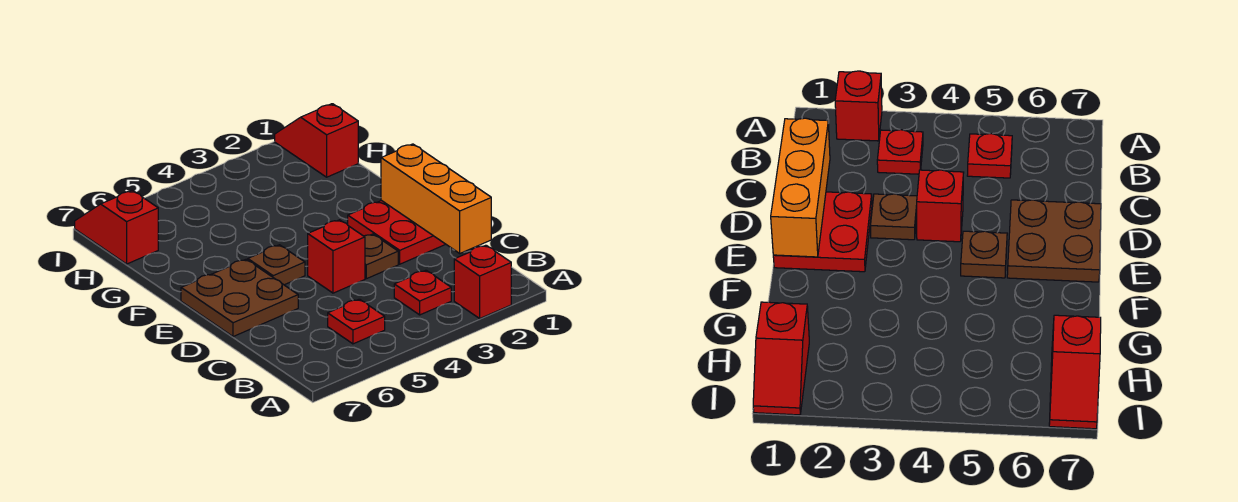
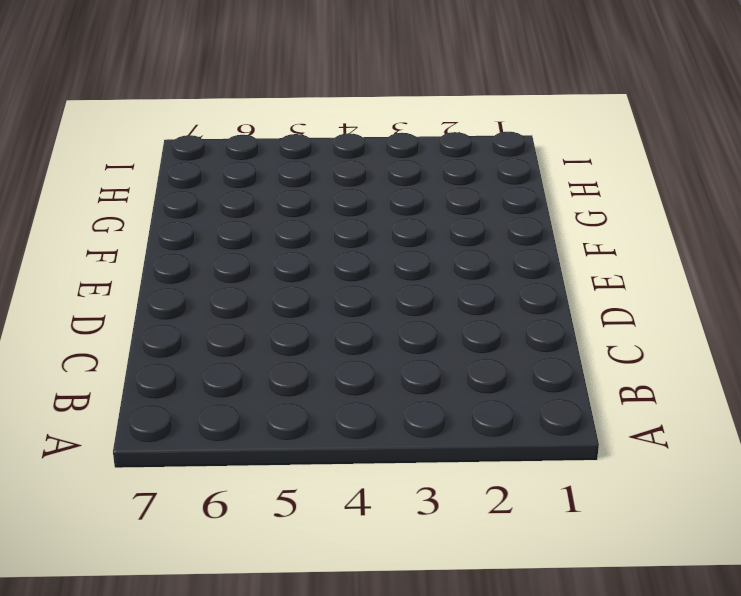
none -> red brick A2 level 1
none -> red plate B3 level 1

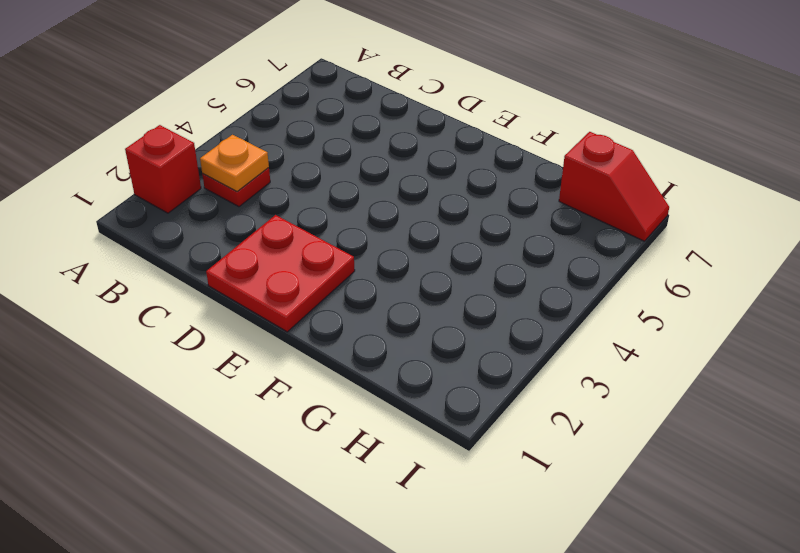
orange plate B3 level 2 -> none
none -> red plate B5 level 1
none -> brown plate D3 level 1

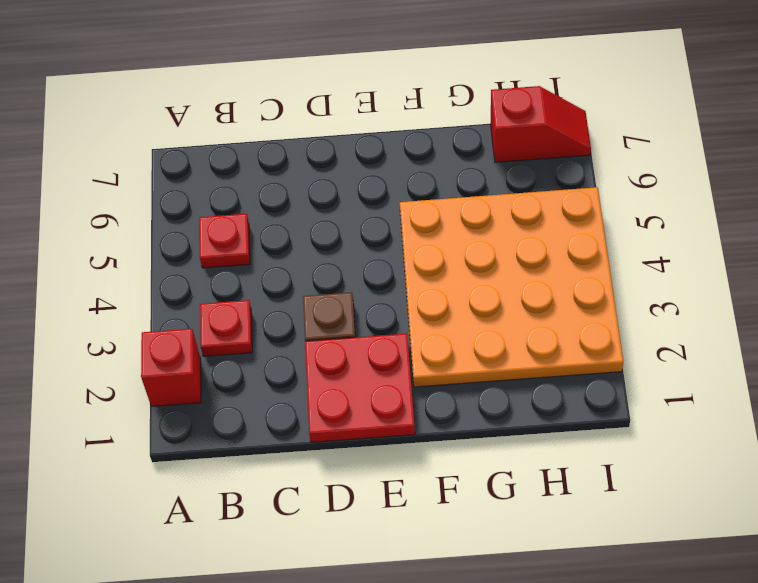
orange plate F2:I5 level 1 -> none
none -> red brick D4 level 1
none -> brown plate D6:E7 level 1

